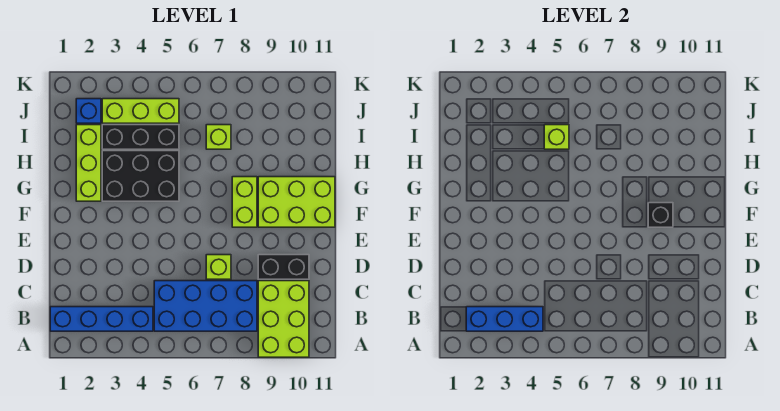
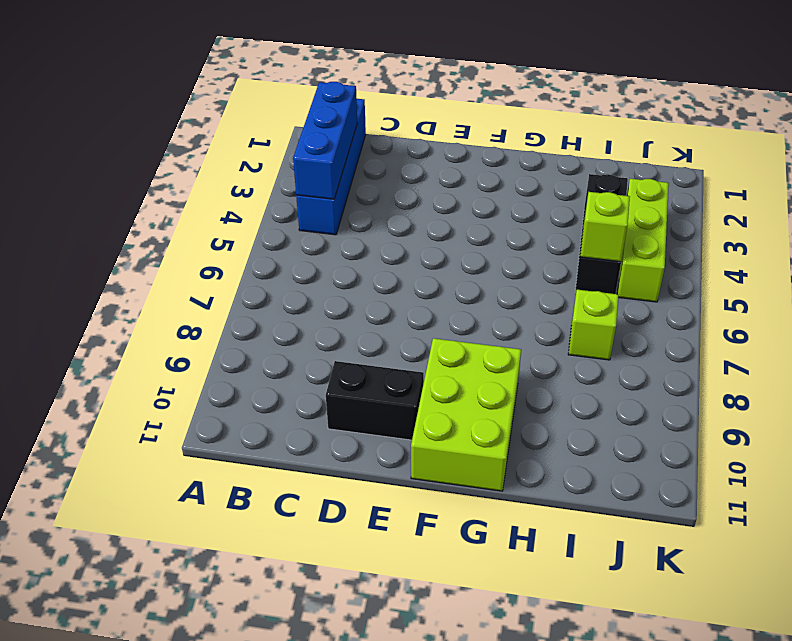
black brick D10:E10 level 1 -> black brick D9:D10 level 1
none -> lime brick A9:C10 level 1
none -> blue brick B5:C8 level 1
none -> lime brick D7 level 1

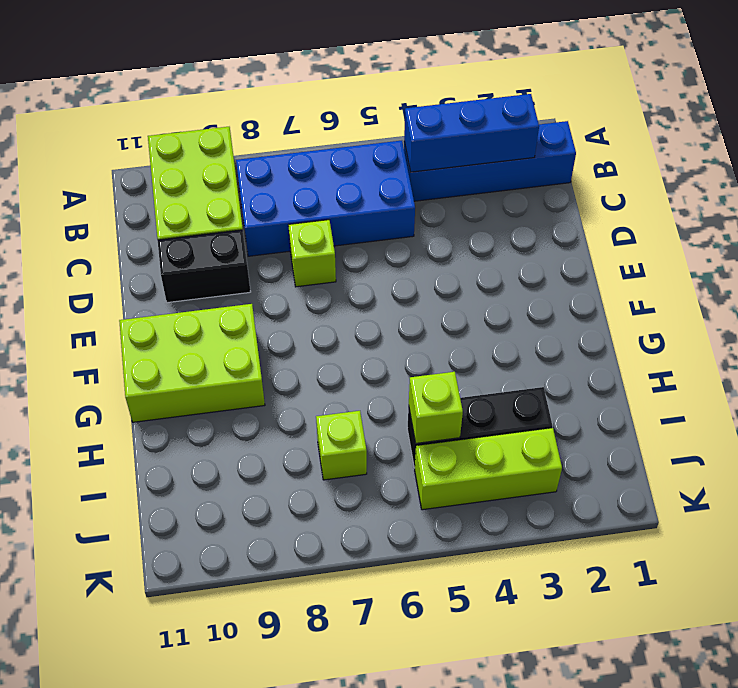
none -> lime brick F8:G8 level 1
none -> lime brick G2:I2 level 1
none -> black brick G3:H5 level 1

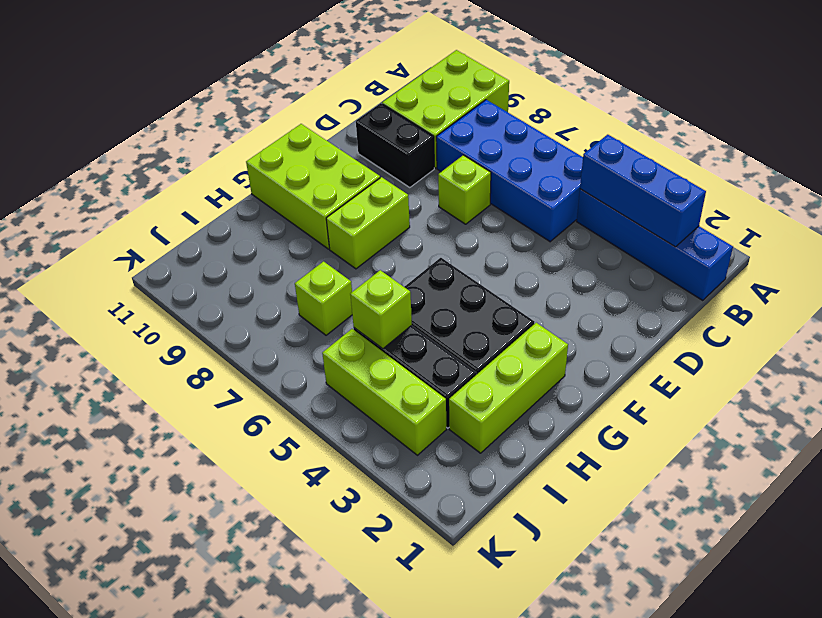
none -> blue brick J2 level 1
none -> black brick F9 level 2

